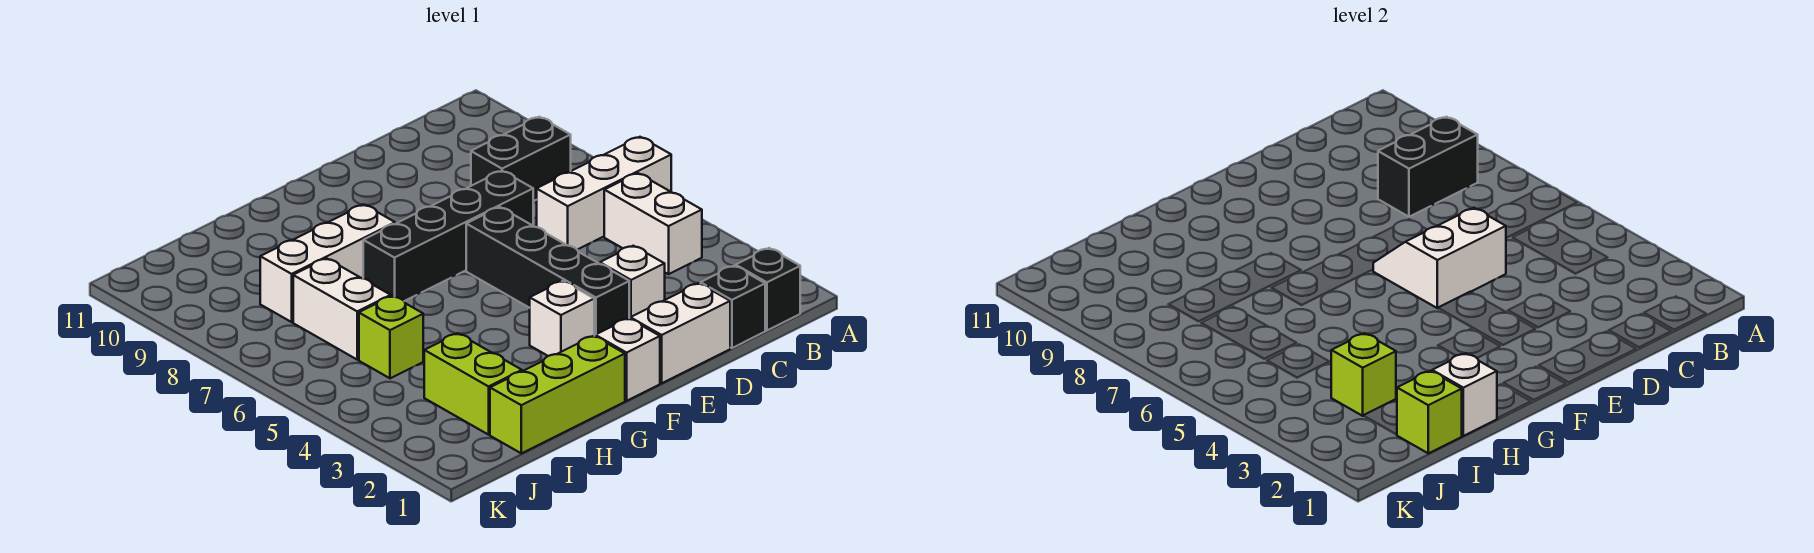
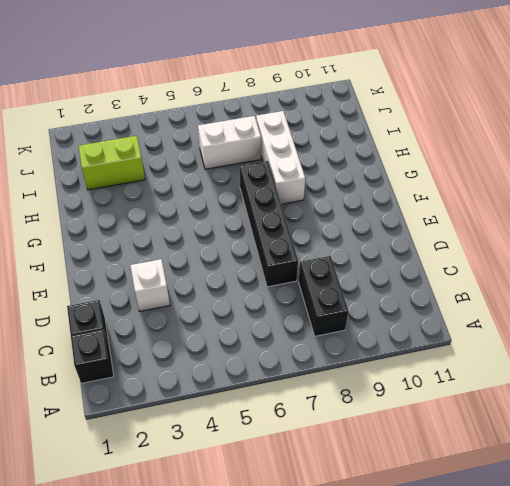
none -> white brick A6:C6 level 1
none -> white brick B4:B5 level 1
none -> white brick D1:E1 level 1

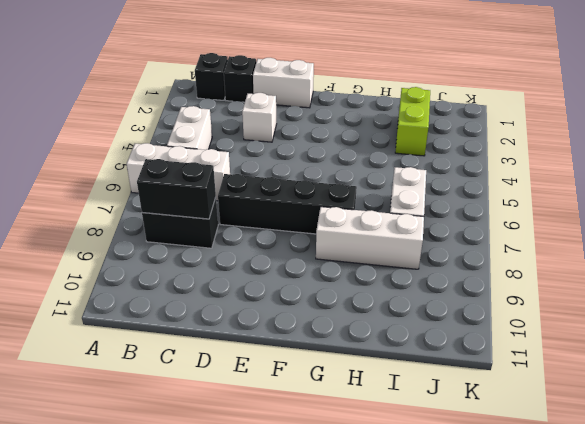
none -> black brick E3:E6 level 1
none -> white brick F1 level 1
none -> white brick F3 level 1

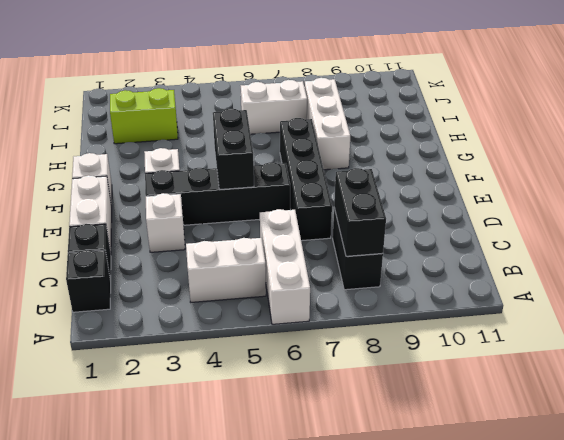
black brick E5:F5 level 2 -> white slope D5:E6 level 2 top 5
none -> lime brick G1:I1 level 1
none -> lime brick I5 level 1
none -> white brick H1 level 2

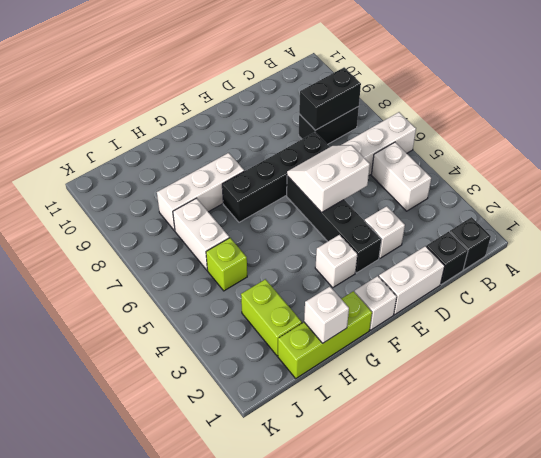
none -> lime brick I1 level 2
none -> lime brick I3 level 2

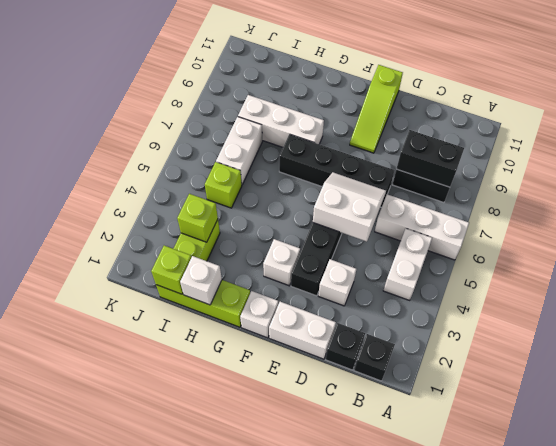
lime slope E9:E11 level 1 top 11 -> none

